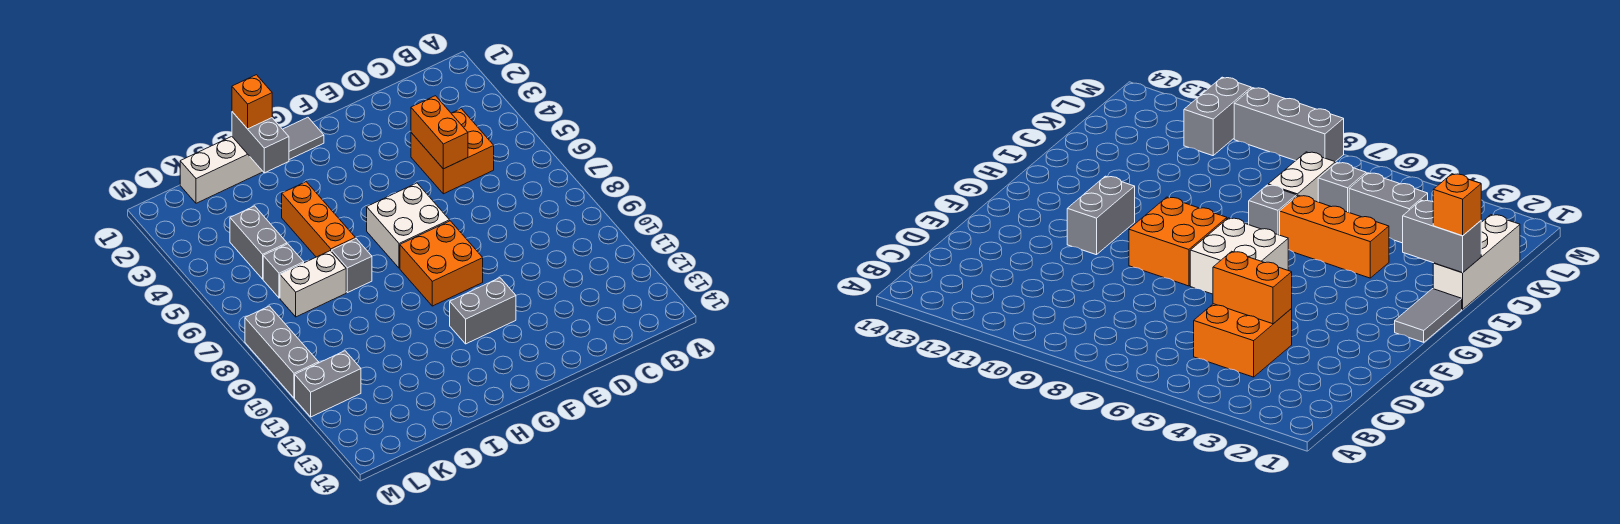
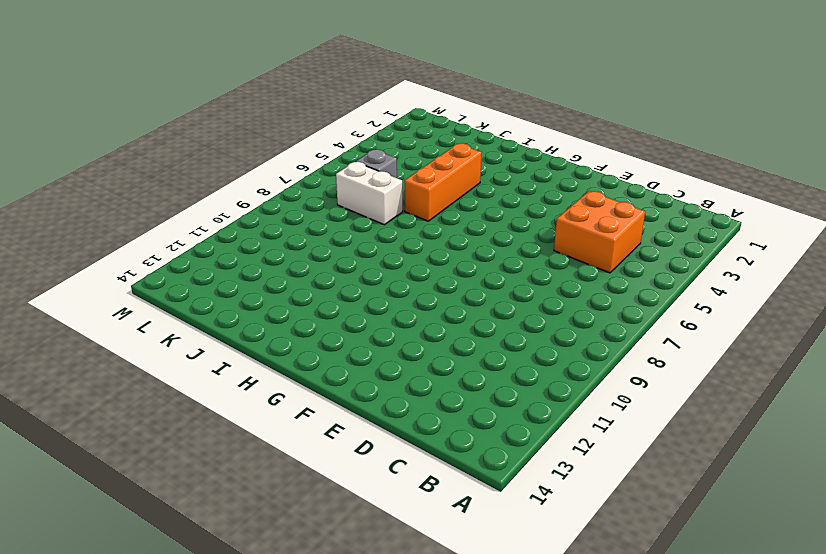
none -> white brick F6:G7 level 1
none -> orange brick F8:G9 level 1
none -> grey brick F11:G11 level 1

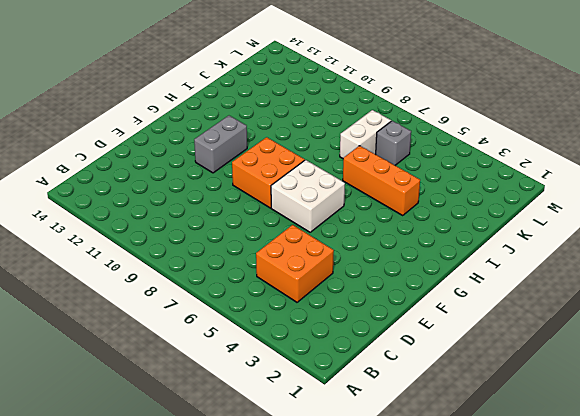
none -> grey tile G1:H1 level 1
none -> white brick I1:K1 level 1
none -> grey brick I7 level 1

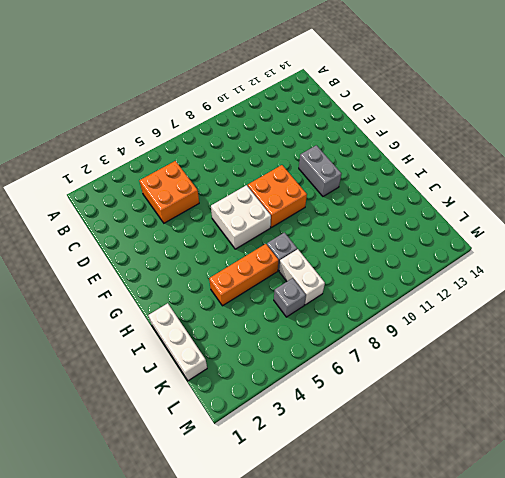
none -> grey tile G1:H1 level 1
none -> grey brick K4:K5 level 1
none -> grey brick L11:M11 level 1

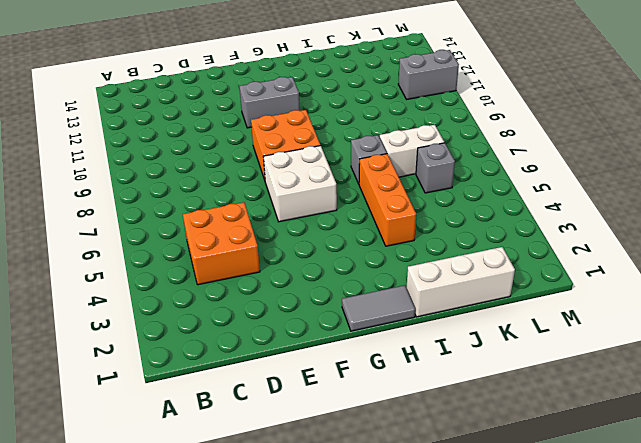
none -> grey brick K4:K5 level 1
none -> grey brick M8:M10 level 1
none -> orange brick D4:D5 level 2

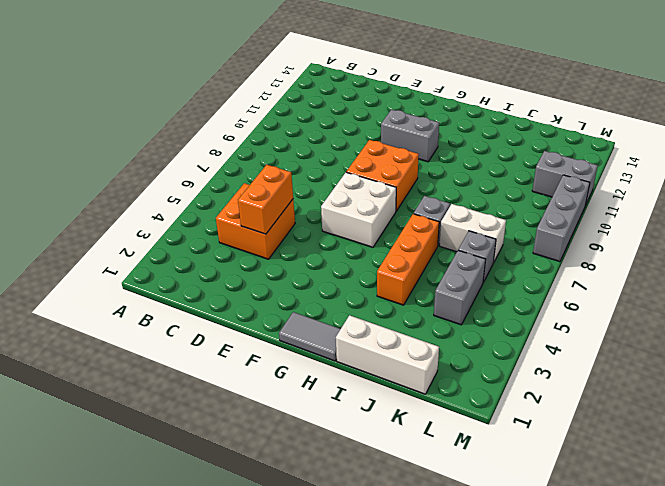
none -> grey brick I1:I2 level 2
none -> orange brick I1 level 3

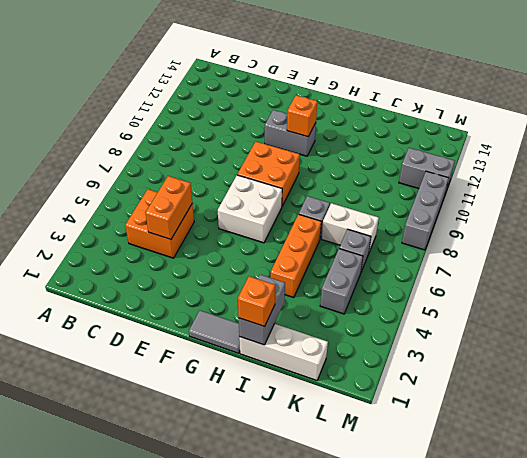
orange brick G11 level 2 -> none

